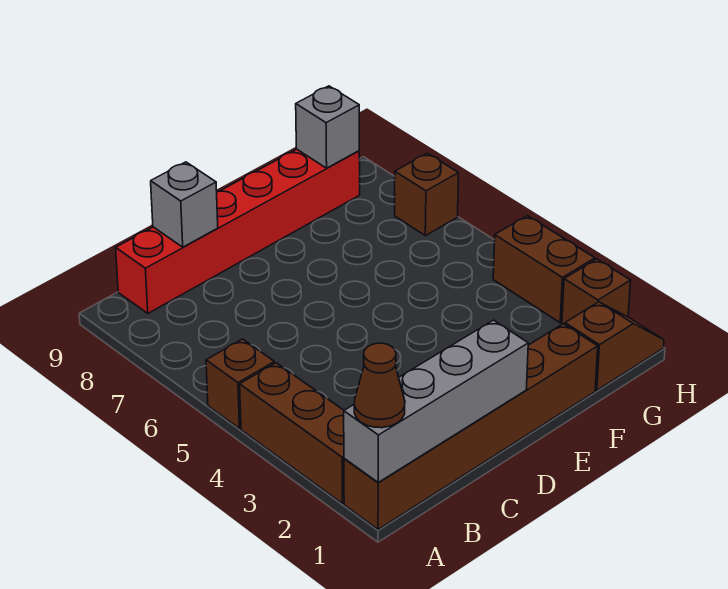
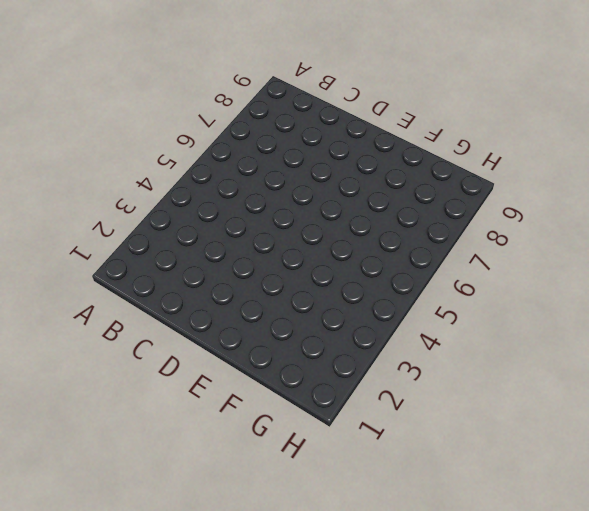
none -> brown brick A1:F1 level 1
none -> brown brick A2:A4 level 1
none -> brown brick A5 level 1

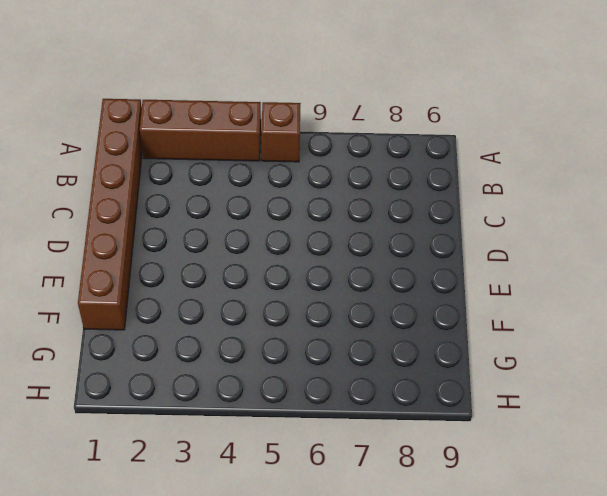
none -> red brick B9:G9 level 1
none -> brown slope G1:H1 level 1 top G
none -> brown brick H2 level 1

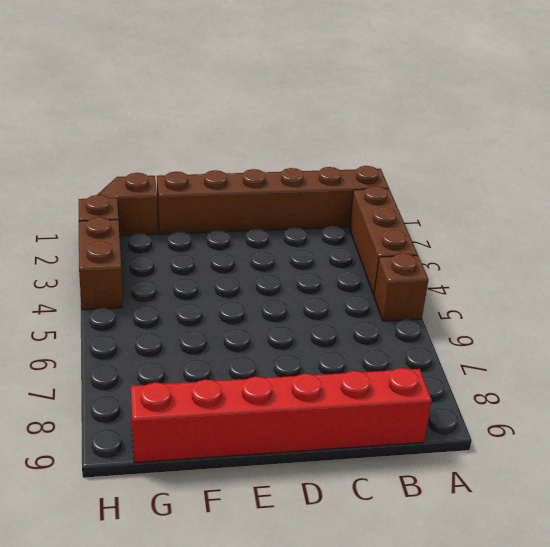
none -> brown brick H7 level 1
none -> grey brick A1:D1 level 2
none -> grey brick C9 level 2

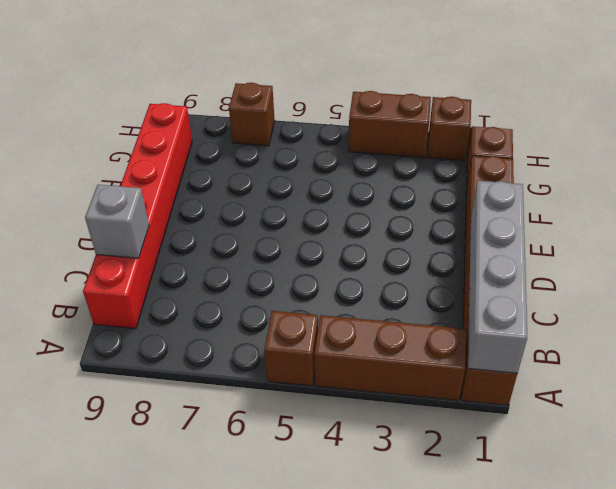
none -> grey brick G9 level 2
none -> brown cone A1 level 3

